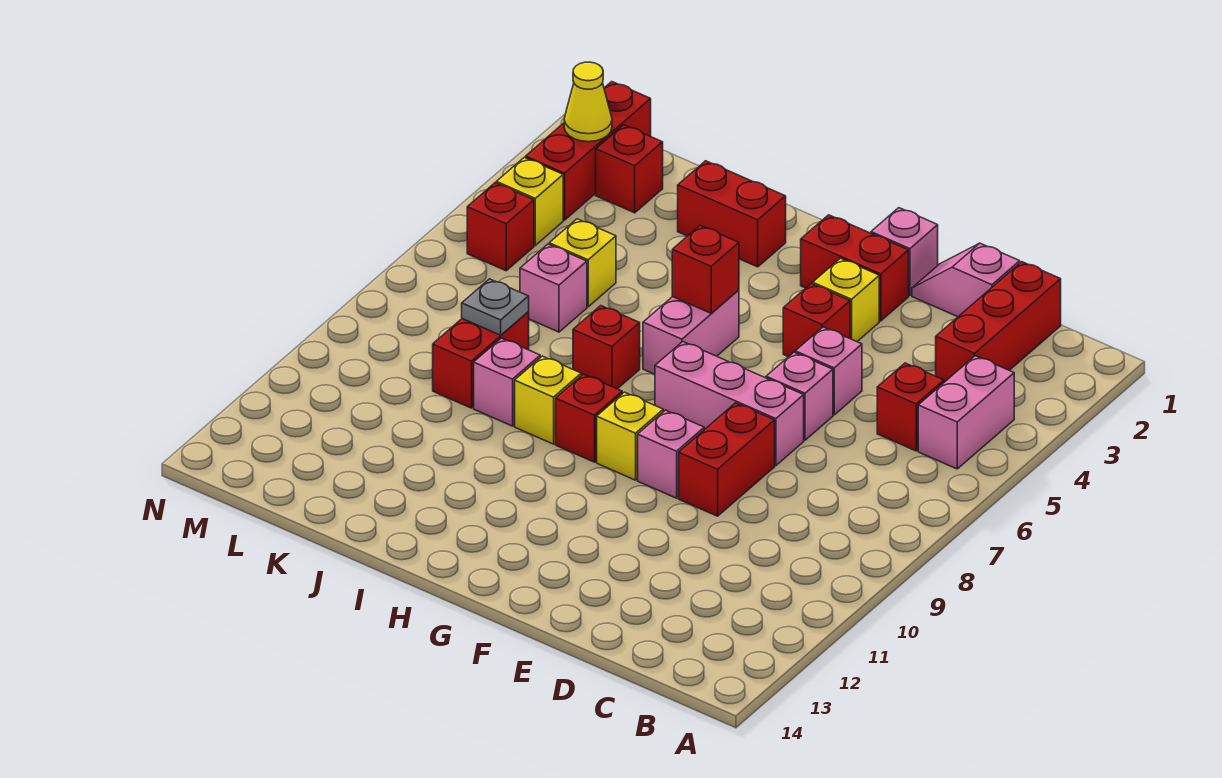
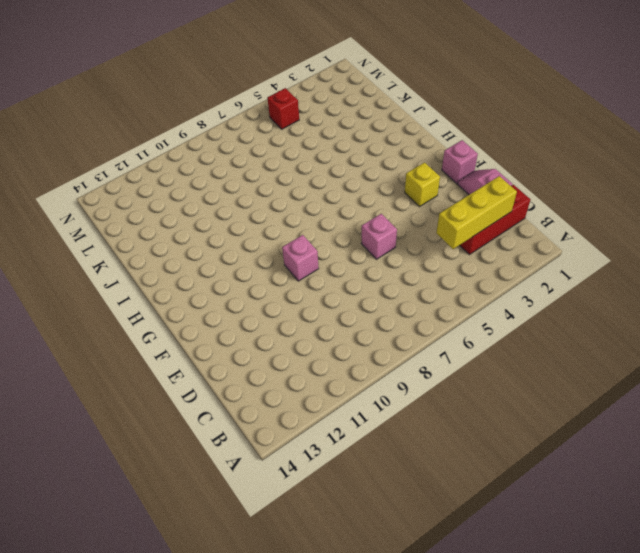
yellow brick C2:C4 level 2 -> none
none -> pink brick B4:B5 level 1
none -> red brick C5 level 1
none -> pink brick E5 level 1
none -> pink brick E7:G7 level 1

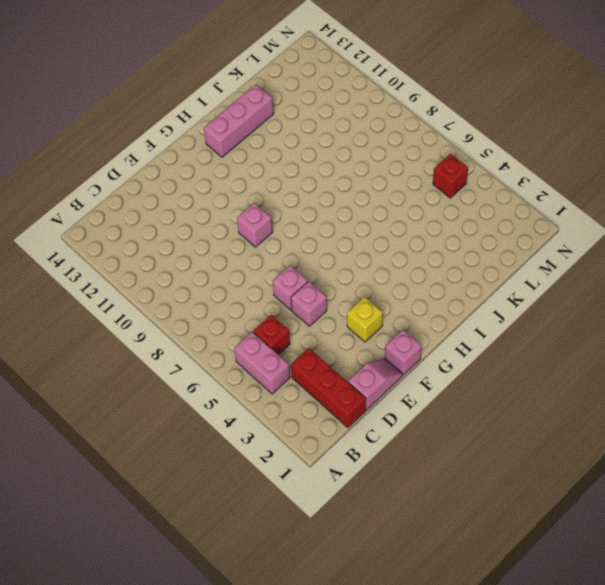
pink brick H13:J13 level 1 -> pink brick E7:G7 level 1
none -> red brick E8:E9 level 1
none -> red brick F2:G2 level 1
none -> red brick F4 level 1
none -> yellow brick G9 level 1

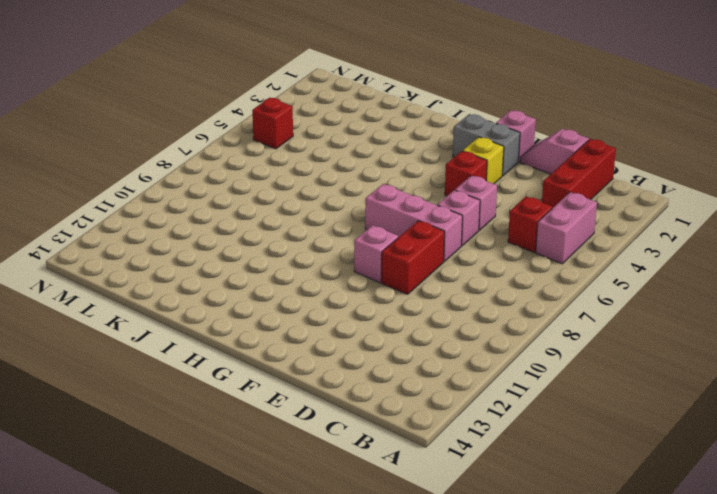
grey brick F2:G2 level 1 -> red brick F2:G2 level 1
none -> yellow brick G9 level 1
none -> pink brick H5:H6 level 1
none -> red brick H9 level 1
none -> red brick I2:J2 level 1

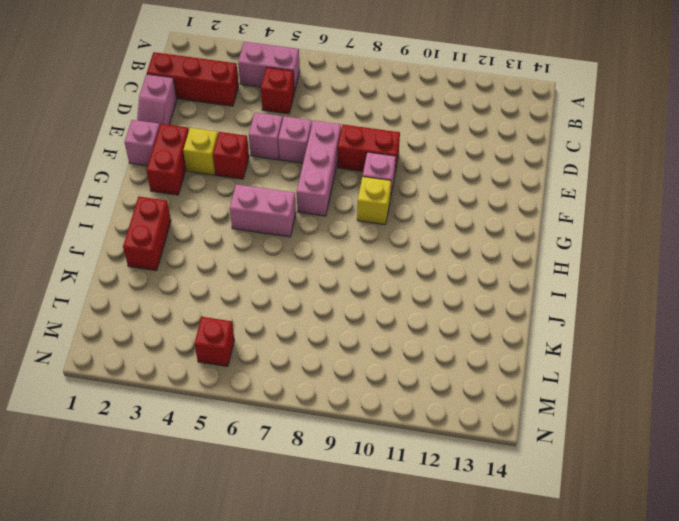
none -> red brick H9 level 1
none -> red brick I7 level 1
none -> yellow brick I9 level 1
none -> pink brick J9 level 1

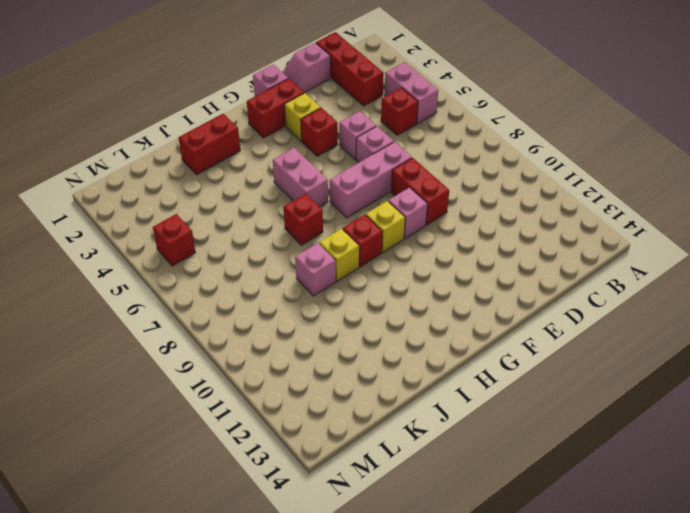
none -> yellow brick K5 level 1
none -> pink brick K6 level 1
none -> red brick K8:K9 level 1
none -> red brick L2 level 1

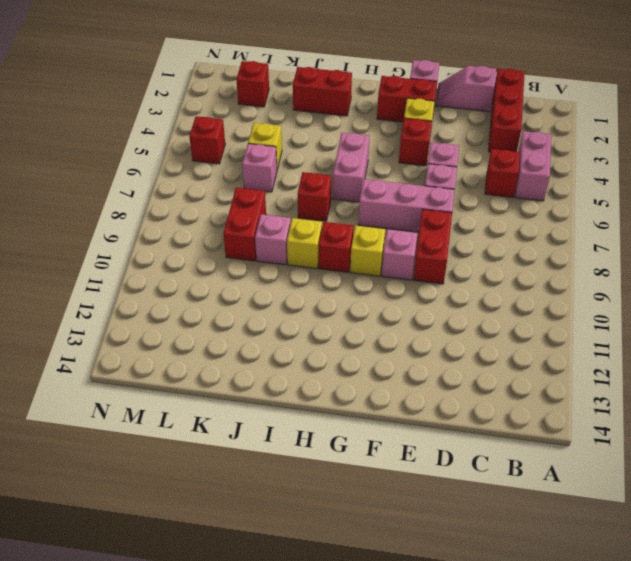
none -> red brick M1:M3 level 1
none -> yellow brick M4 level 1
none -> red brick H5 level 2
none -> grey plate K8 level 2

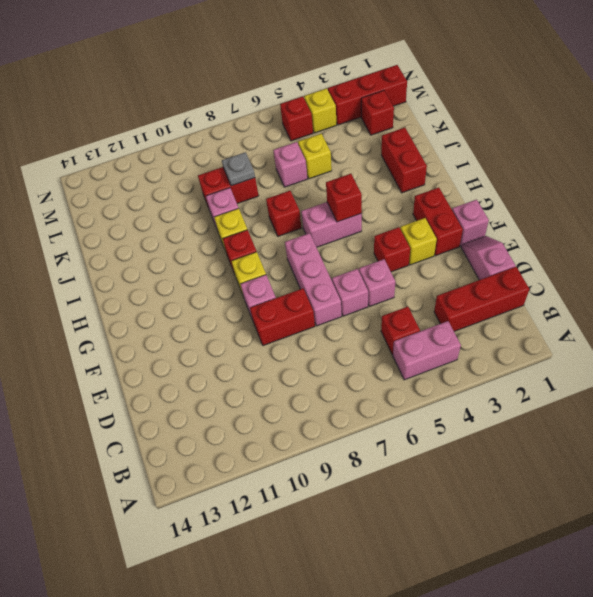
none -> yellow cone M2 level 2

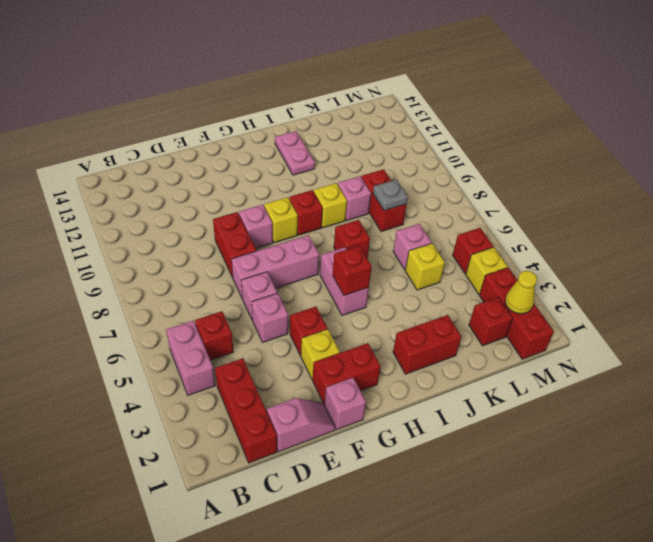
pink plate I12:I13 level 1 -> none

